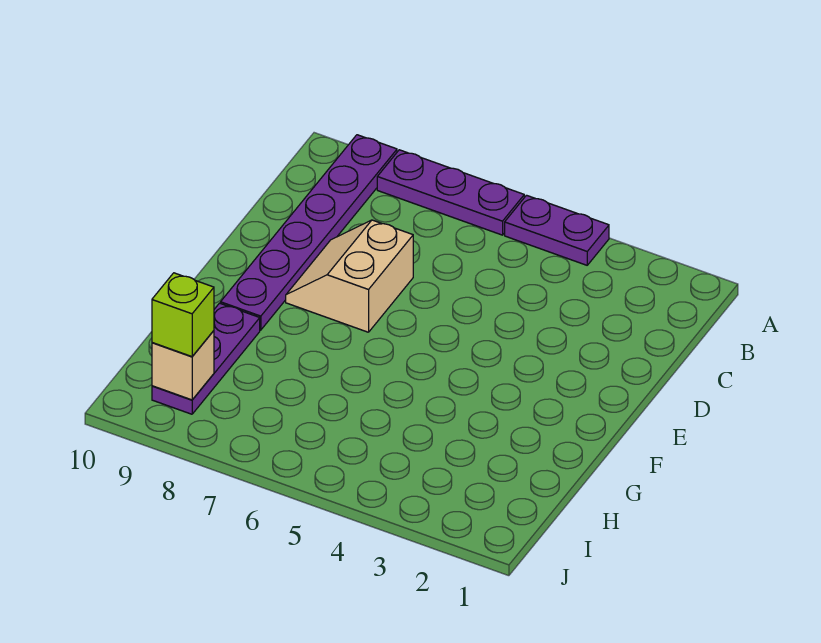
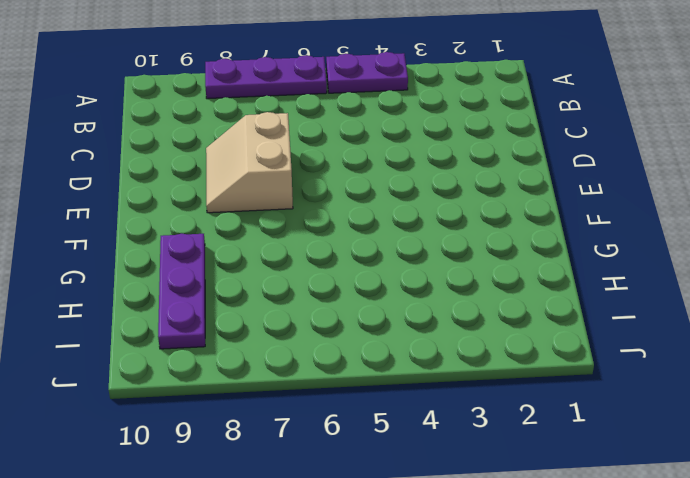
none -> purple plate A9:F9 level 1
none -> tan brick I9 level 2

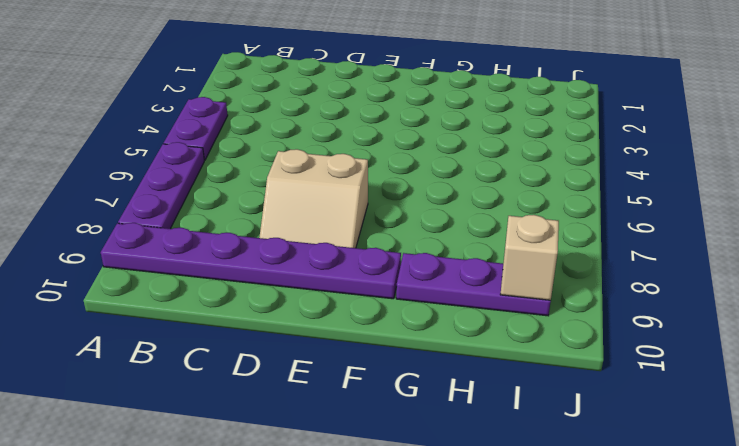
none -> lime brick I9 level 3

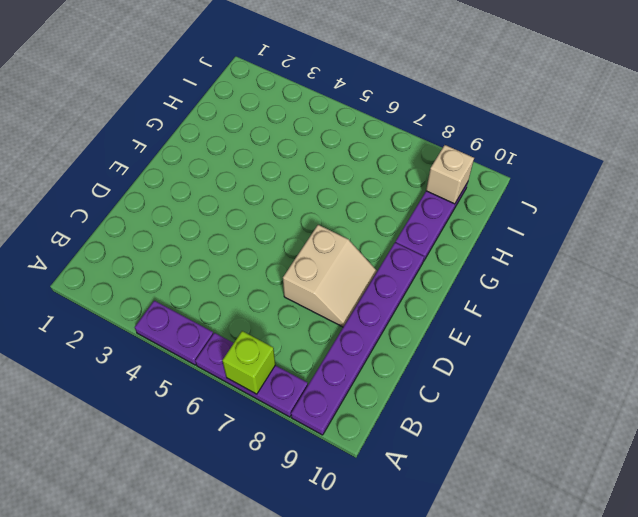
lime brick A7 level 2 -> lime brick I9 level 3

